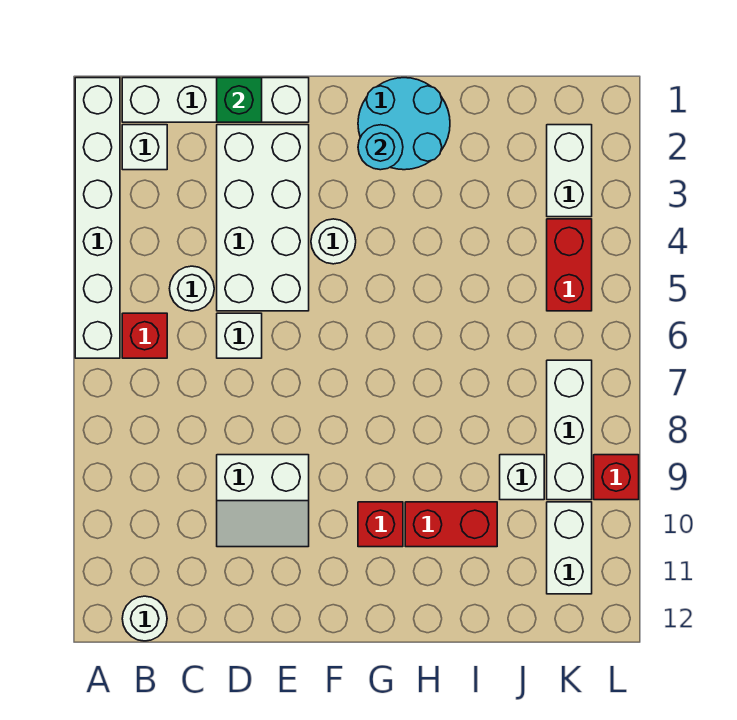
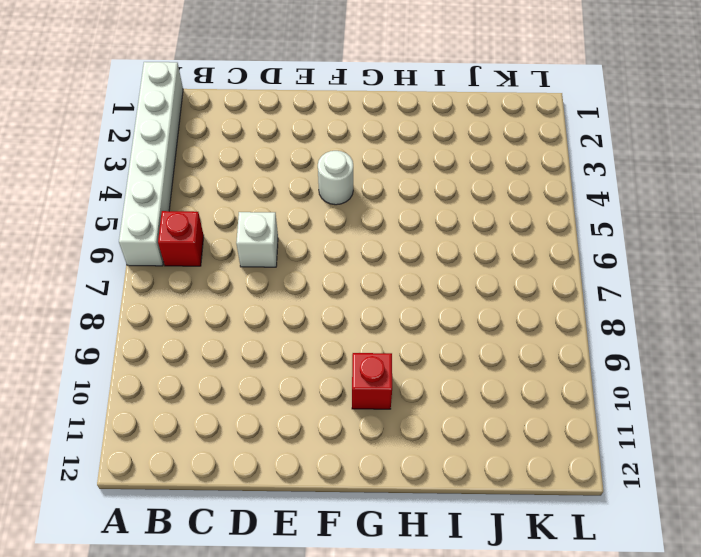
none -> white brick B1:E1 level 1
none -> white brick B2 level 1
none -> white round brick B12 level 1

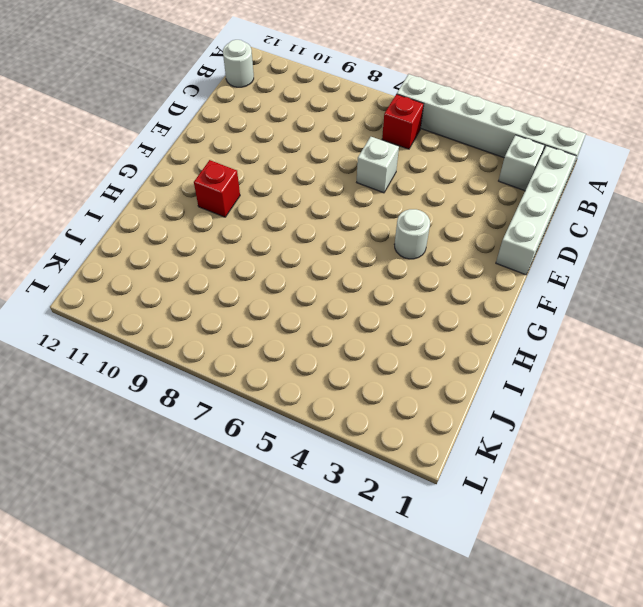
none -> white round brick C5 level 1
none -> white brick D2:E5 level 1
none -> white slope D9:E10 level 1 top 9

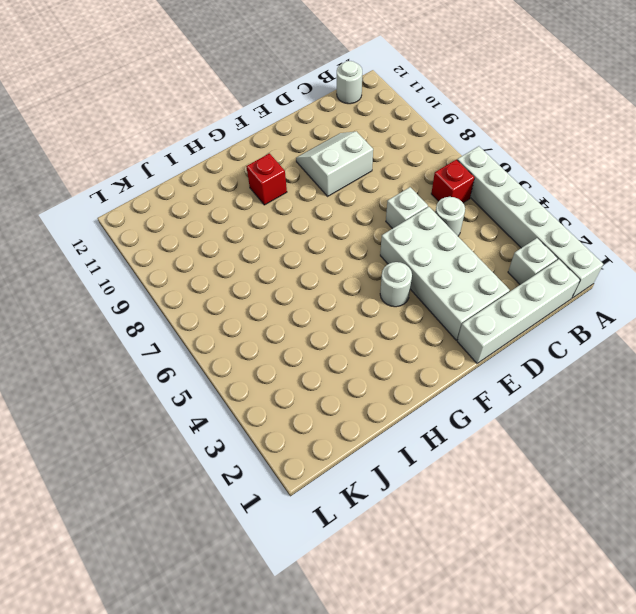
none -> cyan round brick G1:H2 level 1
none -> red brick H10:I10 level 1
none -> white brick J9 level 1

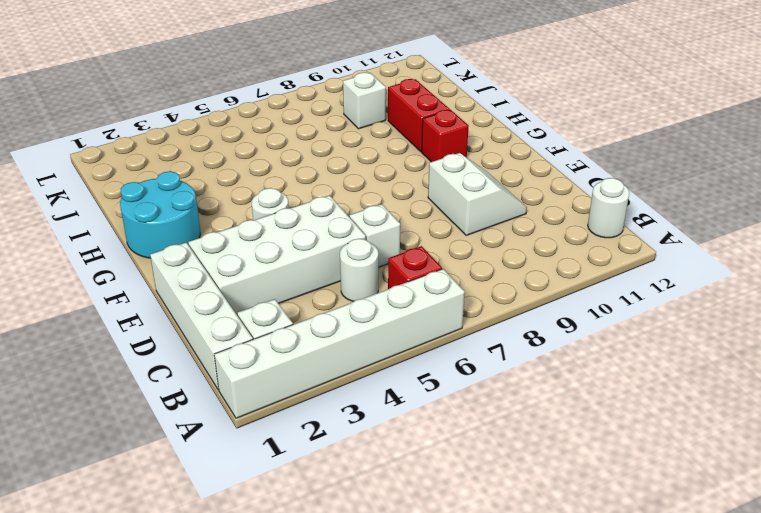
none -> white brick K2:K3 level 1
none -> red brick K4:K5 level 1
none -> white brick K7:K9 level 1

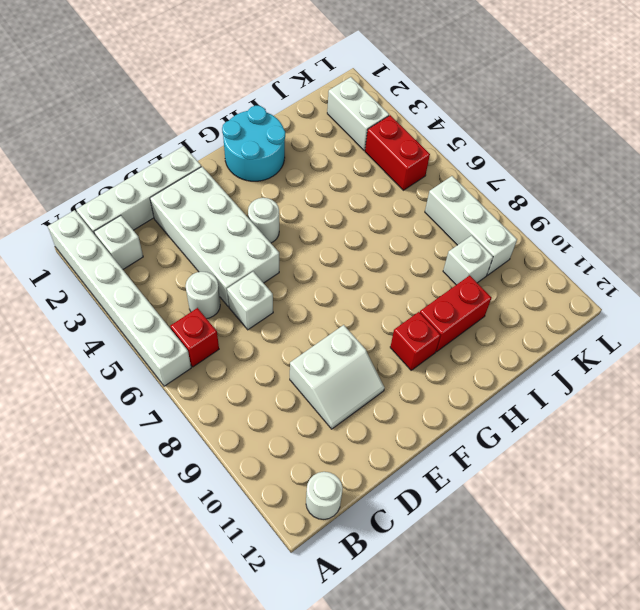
none -> white brick K10:K11 level 1
none -> red brick L9 level 1
none -> green brick D1 level 2

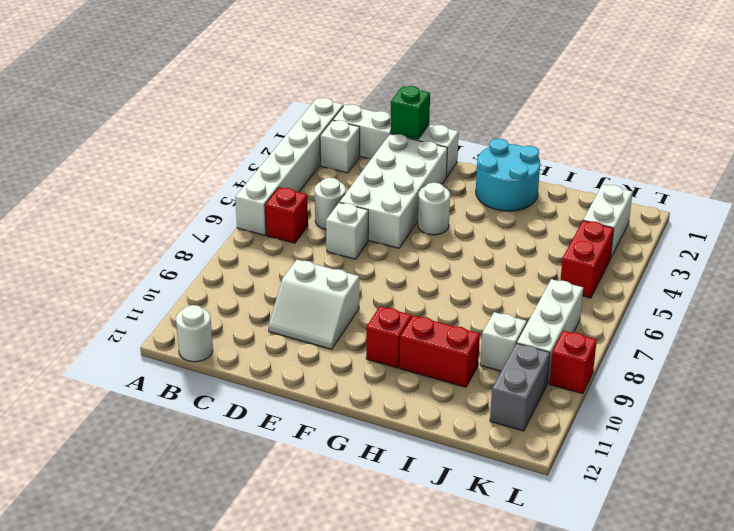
grey brick K10:K11 level 1 -> white brick K10:K11 level 1
none -> cyan round brick G2 level 2

